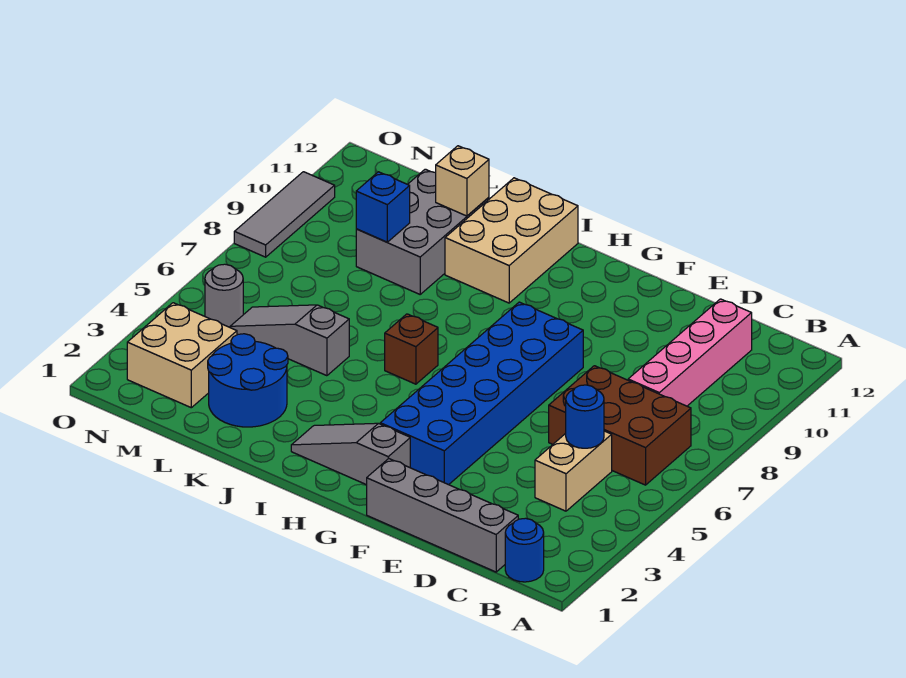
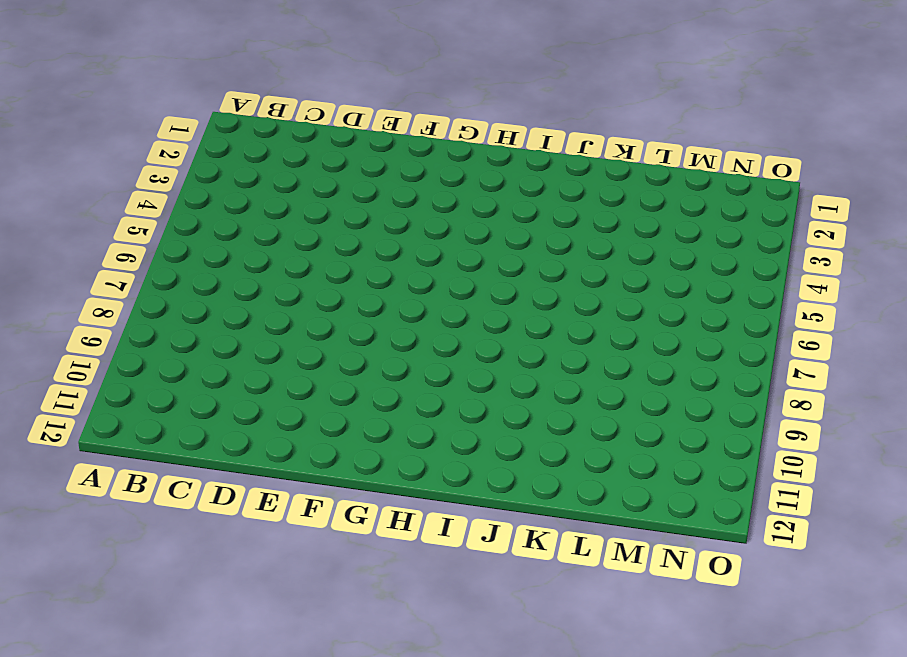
none -> blue round brick B1 level 1
none -> brown brick B6:D7 level 1
none -> grey brick C1:F1 level 1

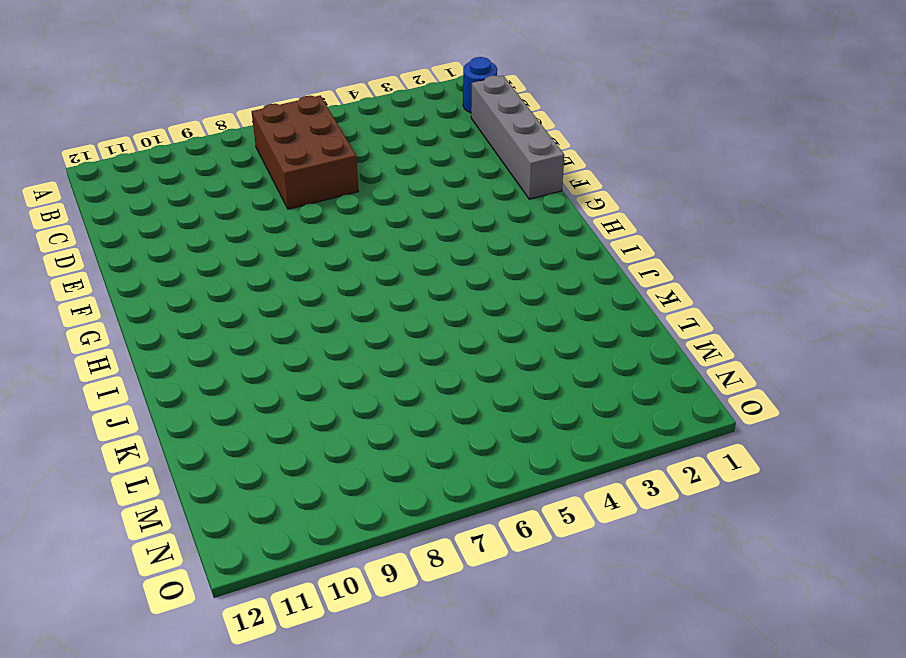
none -> tan brick C4:C5 level 1
none -> pink brick C8:C11 level 1
none -> blue brick F3:G8 level 1

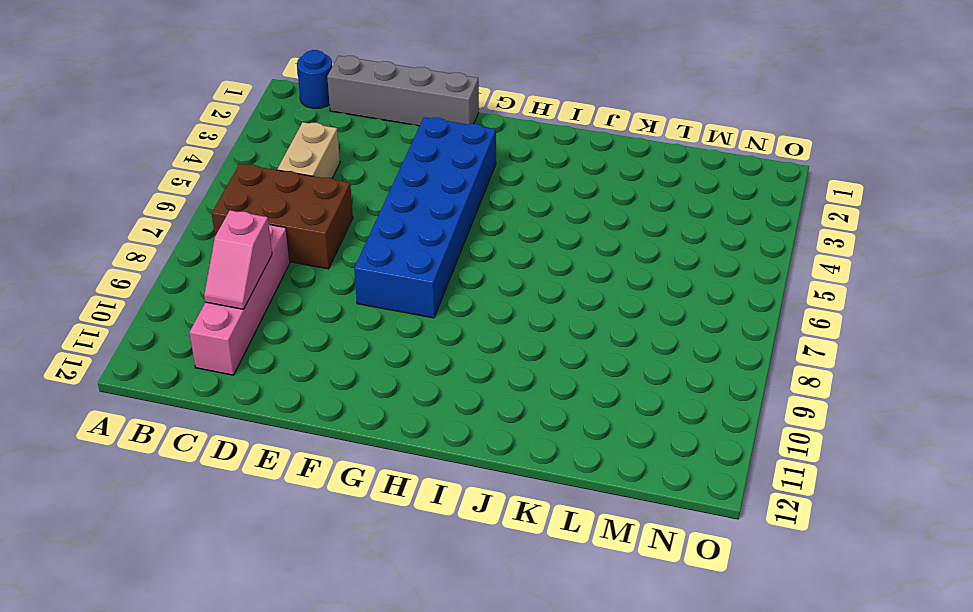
pink slope C9:C10 level 2 top 9 -> none
none -> grey slope G2:I2 level 1 top G
none -> brown brick I6 level 1
none -> tan brick I10:J12 level 1

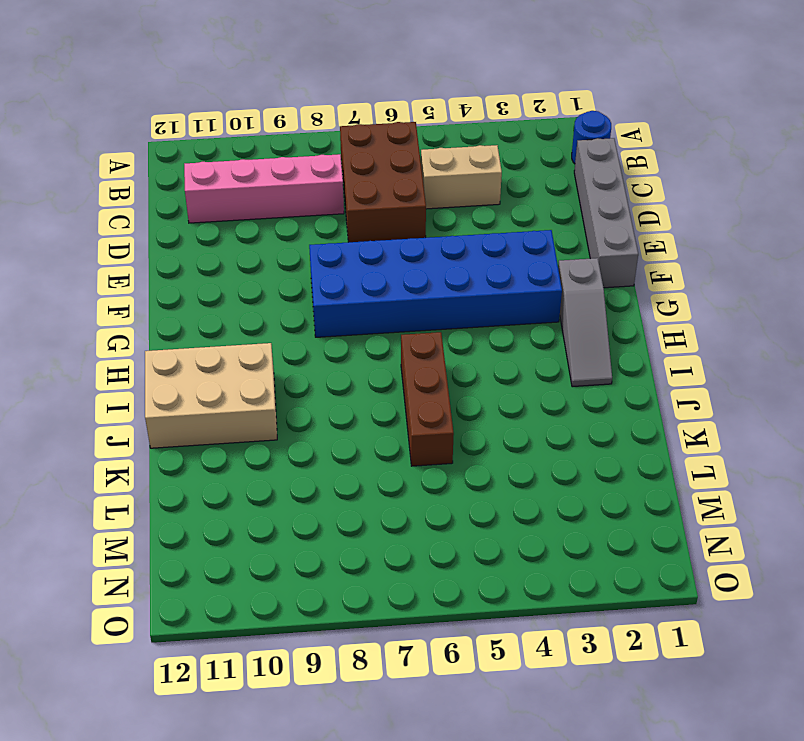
brown brick I6:K6 level 1 -> brown brick I6 level 1
none -> blue round brick K2:L3 level 1
none -> grey slope K5:M5 level 1 top K
none -> grey brick K9:L11 level 1

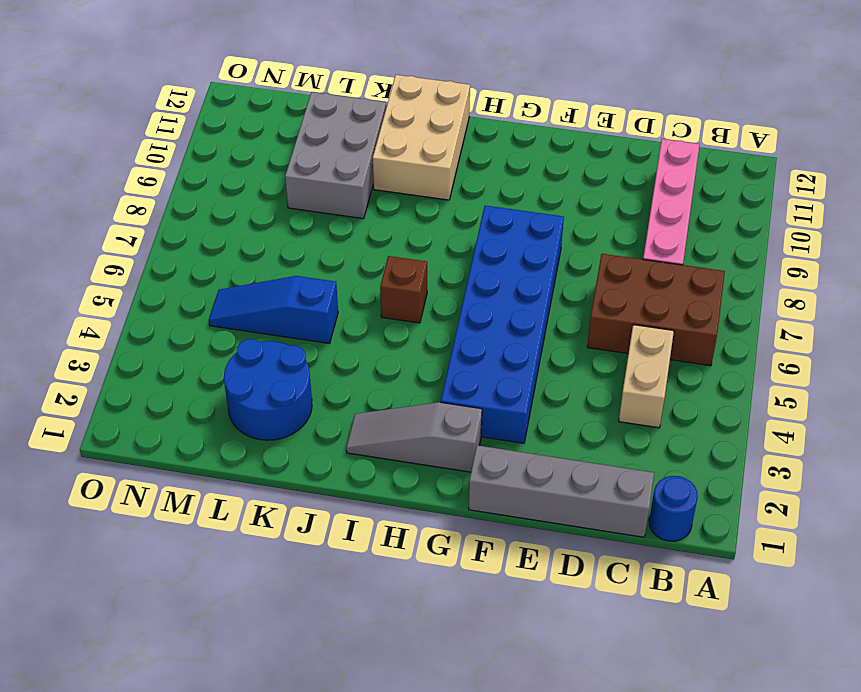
blue slope K5:M5 level 1 top K -> grey slope K5:M5 level 1 top K
none -> tan brick M2:N3 level 1
none -> grey round brick N5 level 1
none -> grey tile O8:O10 level 1

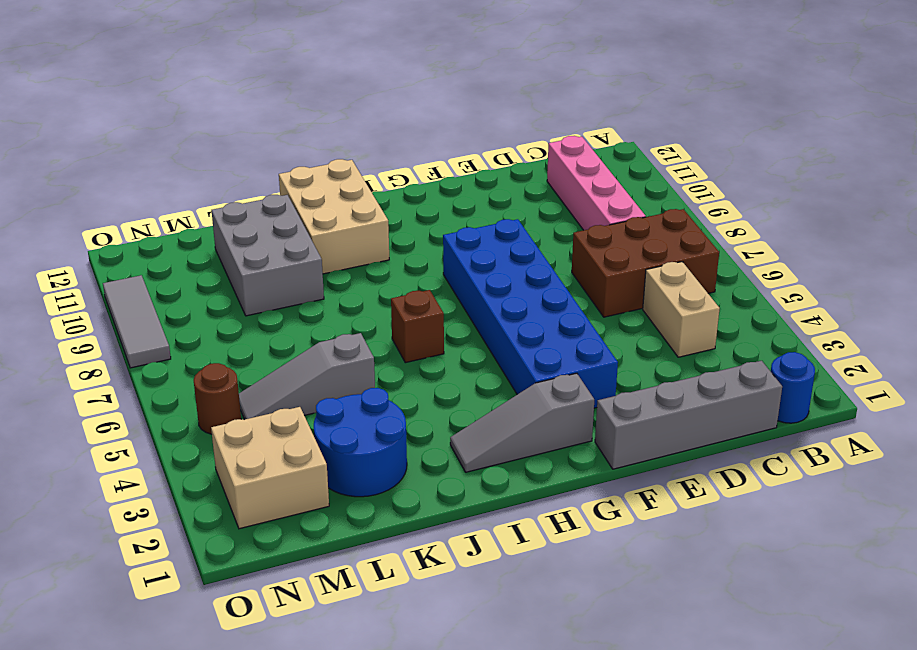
brown round brick N5 level 1 -> grey round brick N5 level 1
none -> blue round brick C5 level 2
none -> tan brick K11 level 2
none -> blue brick L9 level 2

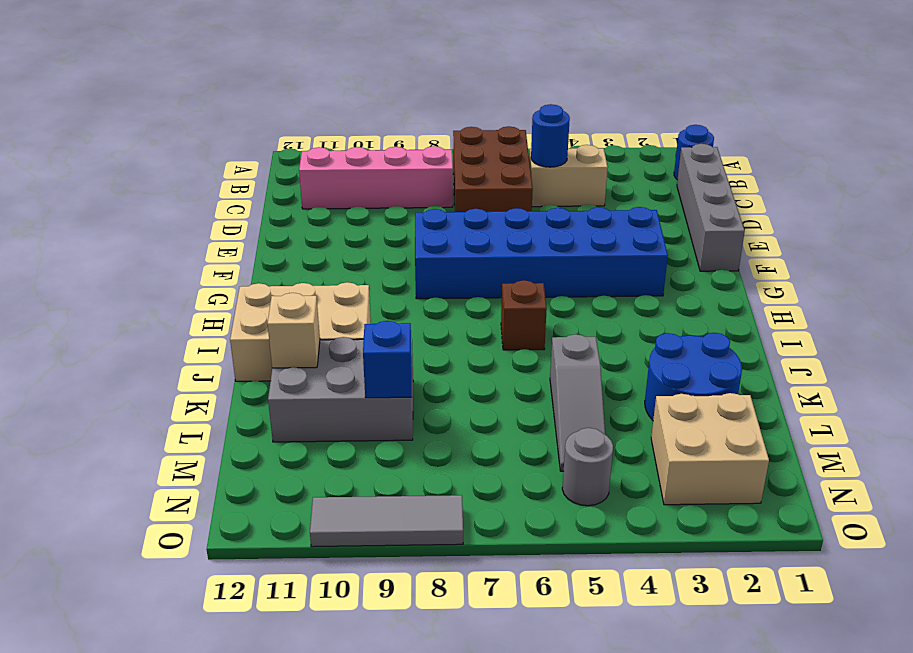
none -> grey slope G2:I2 level 1 top G

